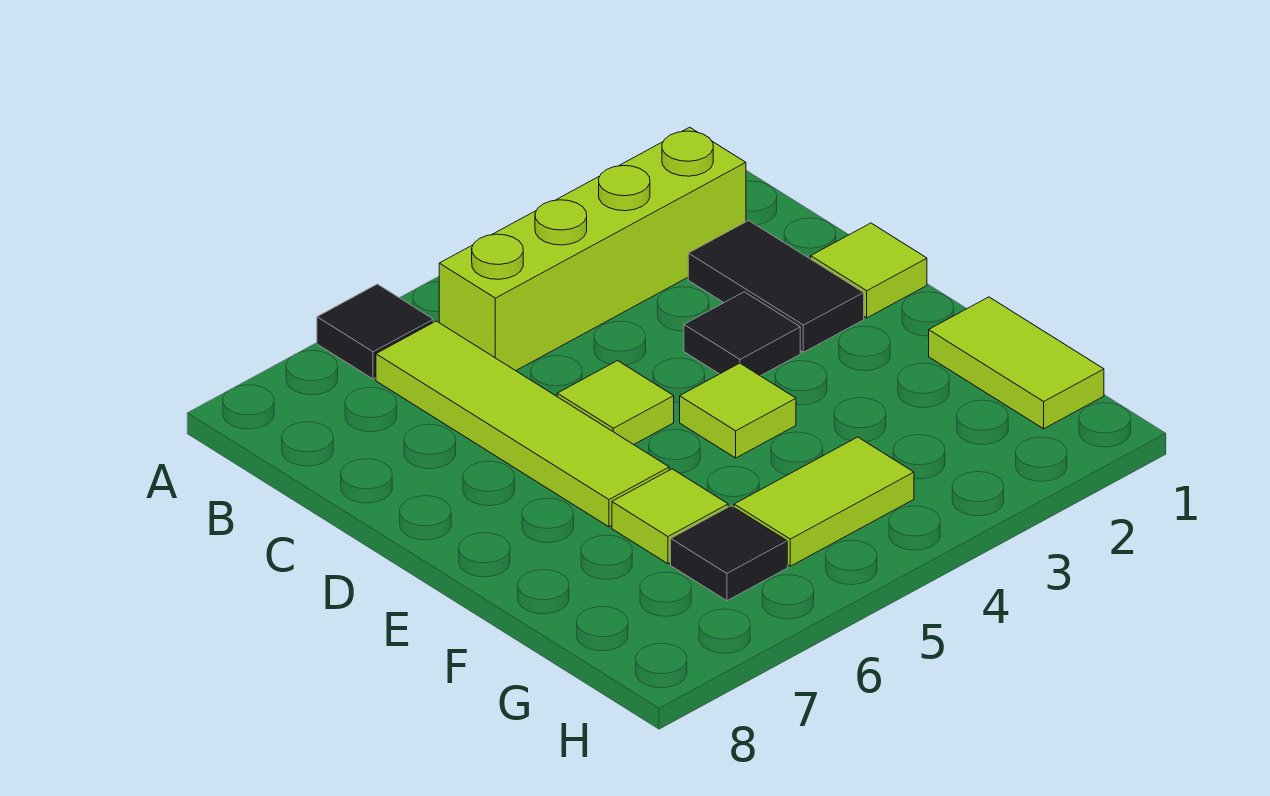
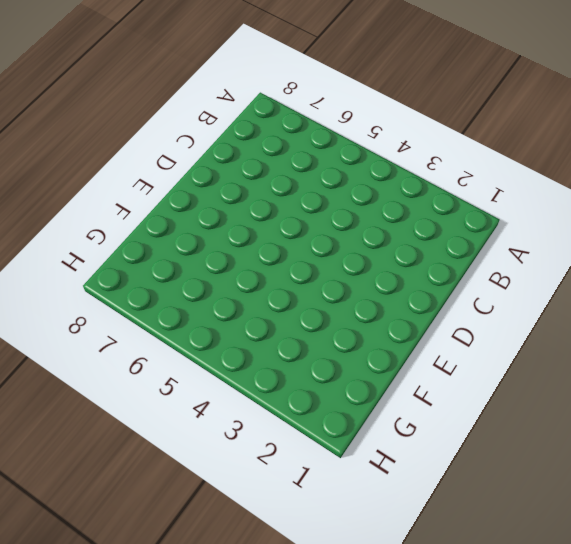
none -> black tile A6 level 1
none -> lime brick B2:B5 level 1
none -> lime tile B6:E6 level 1

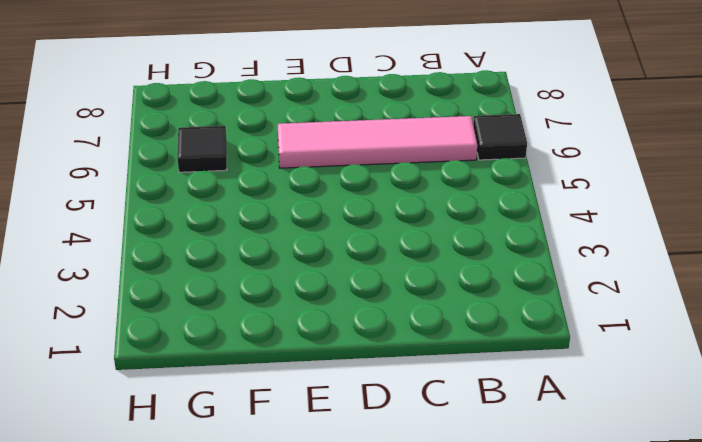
pink tile B6:E6 level 1 -> lime tile B6:E6 level 1
none -> lime brick B2:B5 level 1
none -> black tile C2:D2 level 1
none -> lime tile D1 level 1

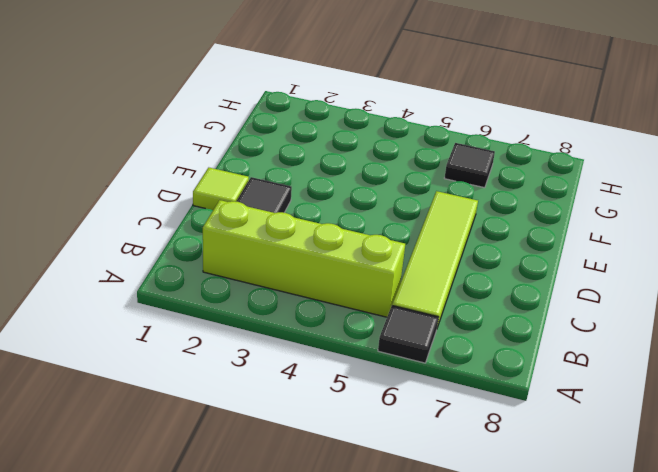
none -> black tile D3 level 1
none -> lime tile D5 level 1
none -> lime tile E4 level 1

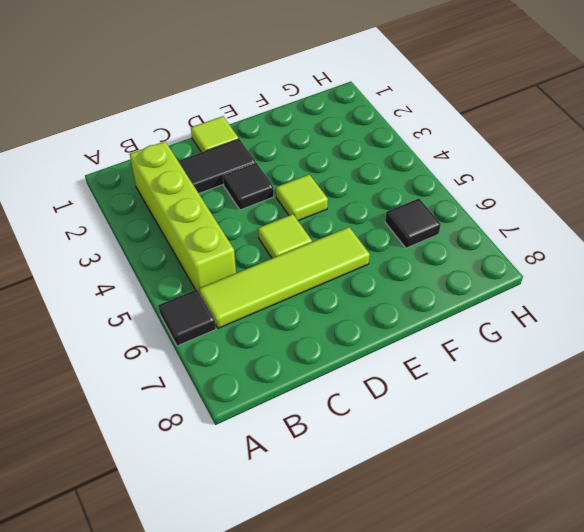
none -> lime tile F1:G1 level 1
none -> lime tile F6 level 1
none -> lime tile G4:G5 level 1

